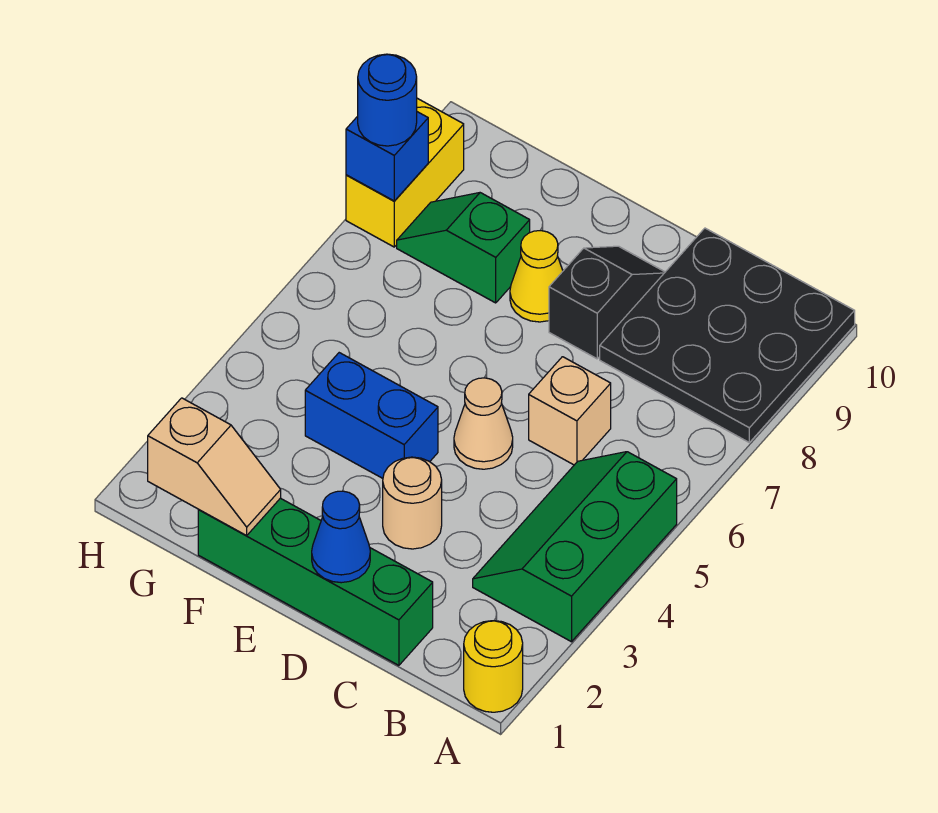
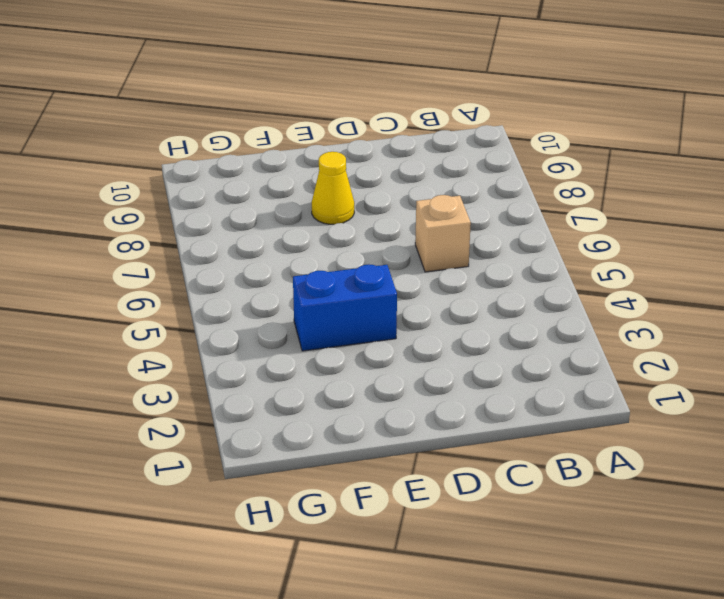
none -> yellow round brick A1 level 1
none -> green slope A3:B5 level 1 top A
none -> black plate A8:C10 level 1

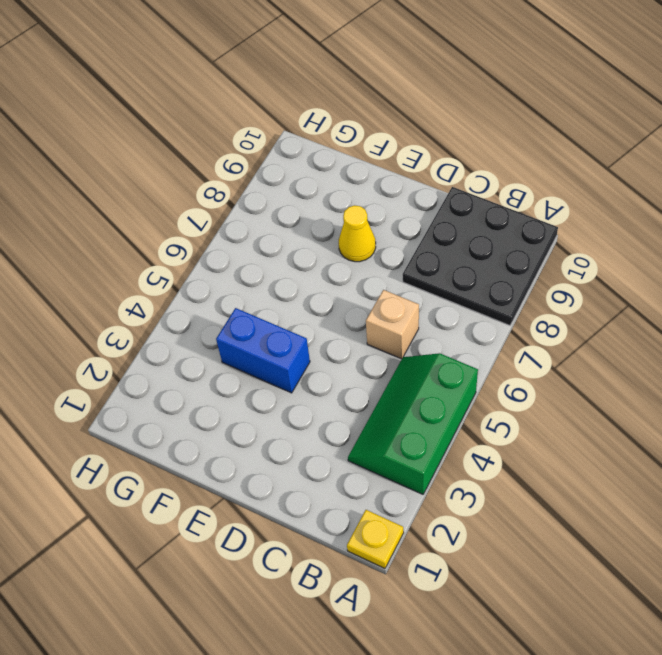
yellow plate A1 level 1 -> yellow round brick A1 level 1
none -> green brick C1:F1 level 1
none -> tan round brick D3 level 1
none -> tan cone D5 level 1

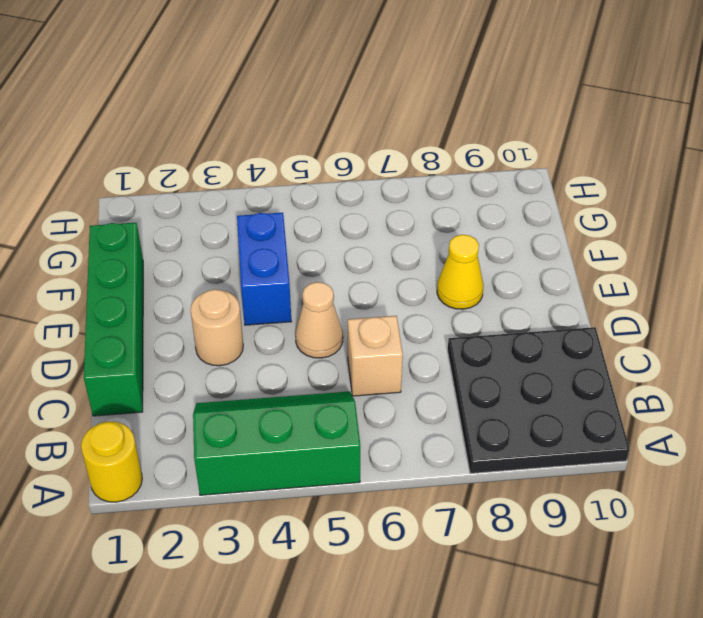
none -> black slope D8:D9 level 1 top 8
none -> green slope F8:G8 level 1 top F
none -> yellow brick H8:H9 level 1

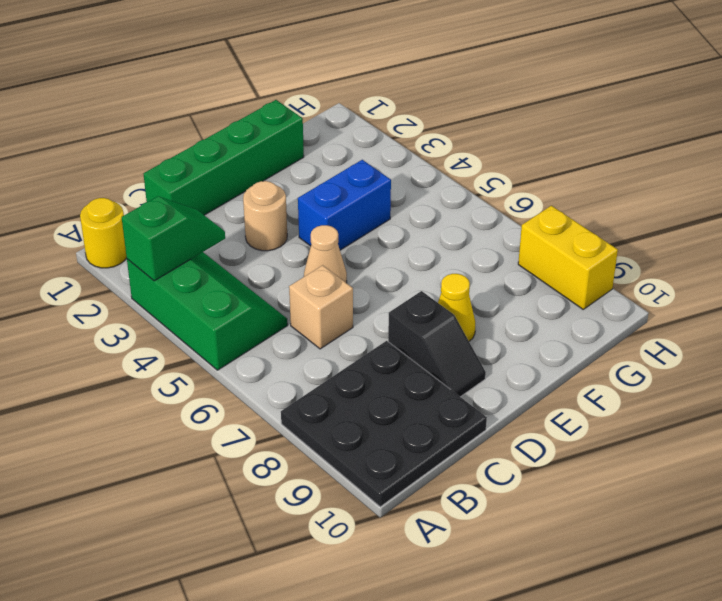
green slope A3:B3 level 2 top A -> green slope F8:G8 level 1 top F
none -> blue cone D1 level 2
none -> tan slope F1:G1 level 2 top G
none -> blue brick H8 level 2

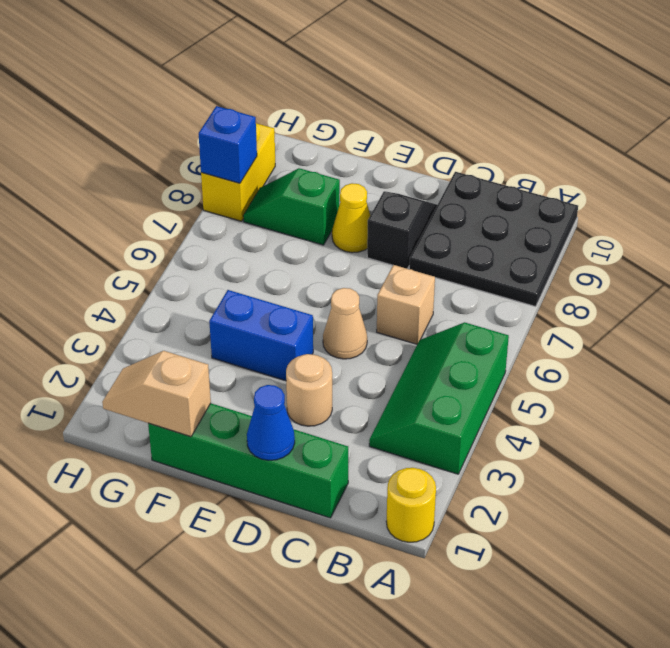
tan slope F1:G1 level 2 top F -> tan slope F1:G1 level 2 top G
none -> blue round brick H8 level 3

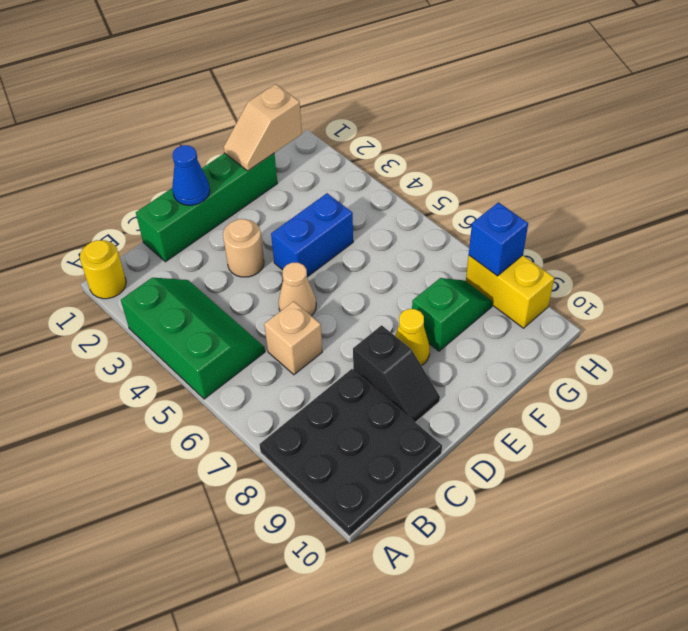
none -> blue round brick H8 level 3

